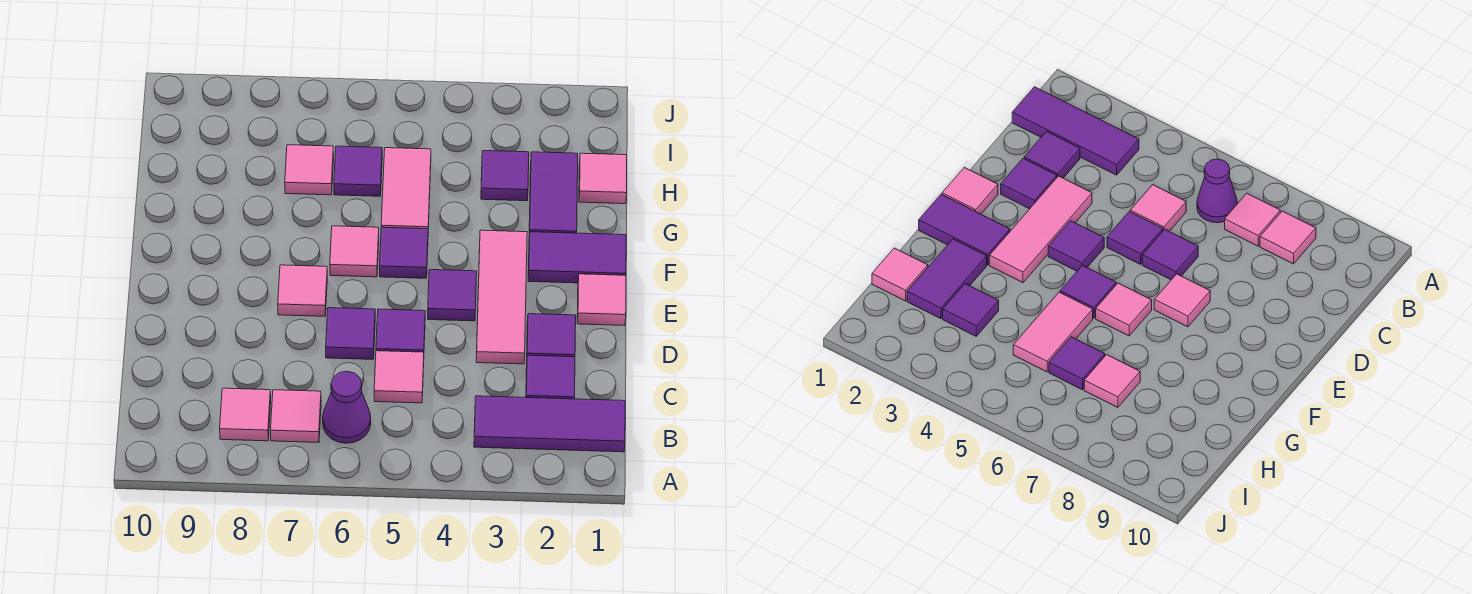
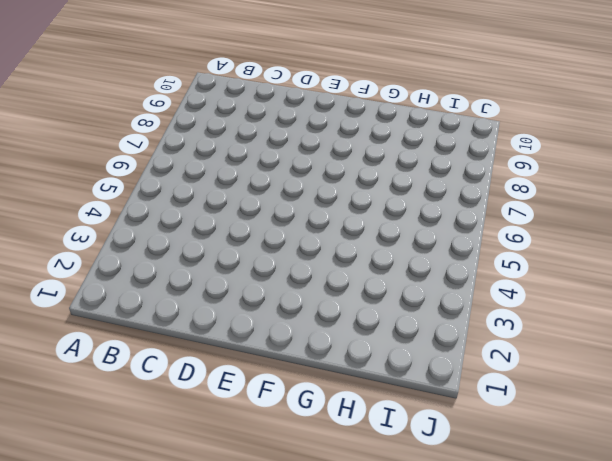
none -> purple tile B1:B3 level 1
none -> purple cone B6 level 1
none -> pink tile B7 level 1

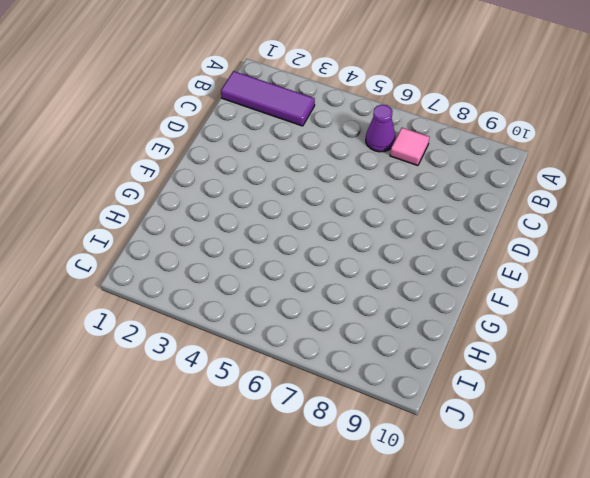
none -> pink tile B8 level 1
none -> purple tile C2 level 1
none -> pink tile C5 level 1

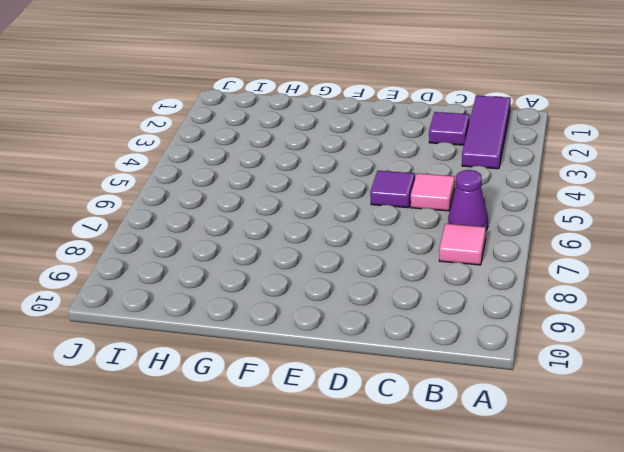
none -> pink tile B8 level 1
none -> purple tile D2 level 1
none -> pink tile D3:F3 level 1

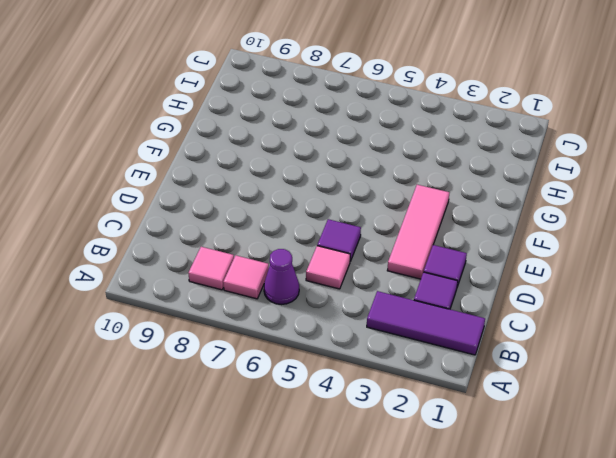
none -> purple tile D6 level 1
none -> pink tile E1 level 1
none -> purple tile E4 level 1

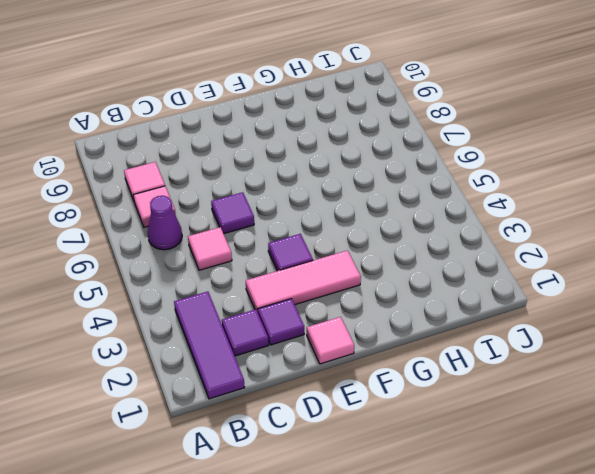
none -> purple tile D5 level 1
none -> pink tile E7 level 1
none -> purple tile F1:F2 level 1

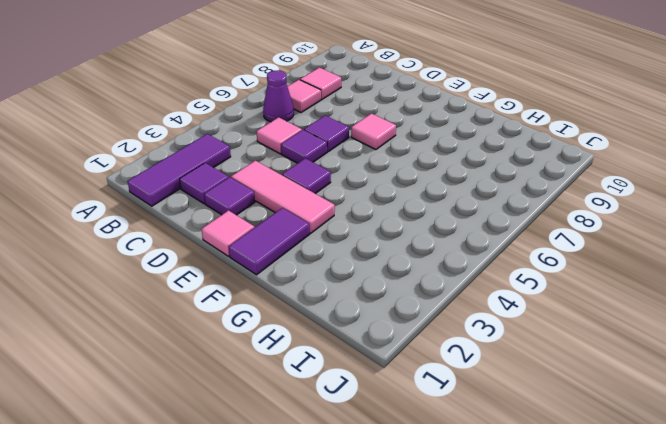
none -> purple tile F5 level 1
none -> pink tile F6 level 1
none -> purple tile G2:H2 level 1

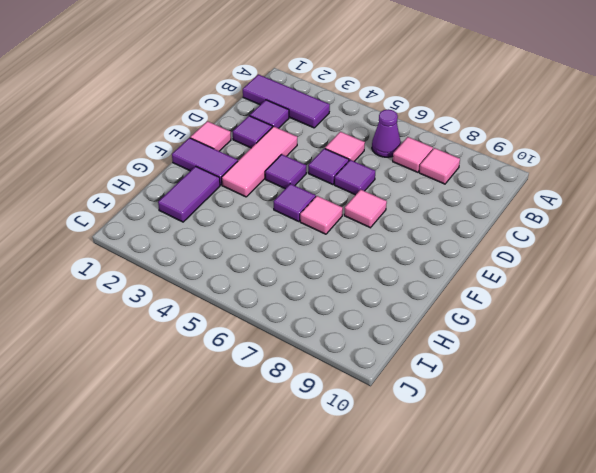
none -> pink tile G5:H5 level 1
none -> pink tile H1 level 1
none -> purple tile H3 level 1

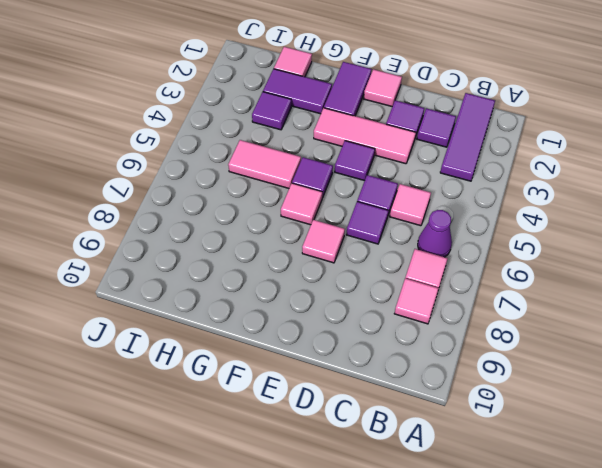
none -> purple tile H6 level 1
none -> pink tile H7 level 1

